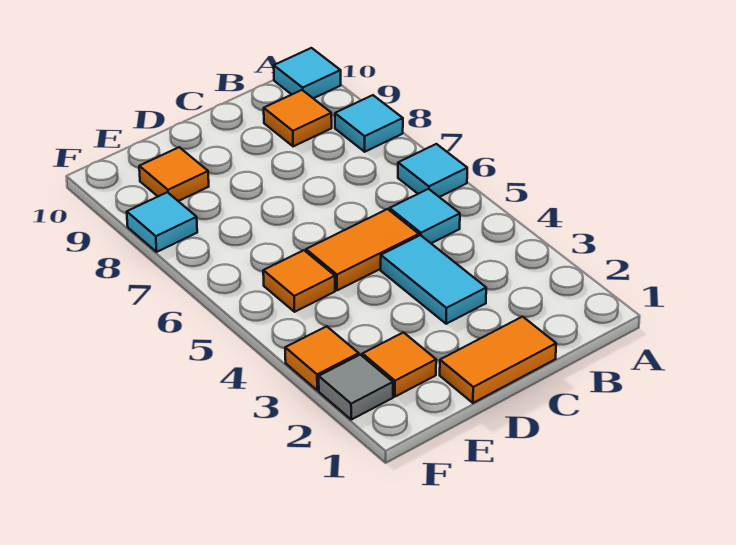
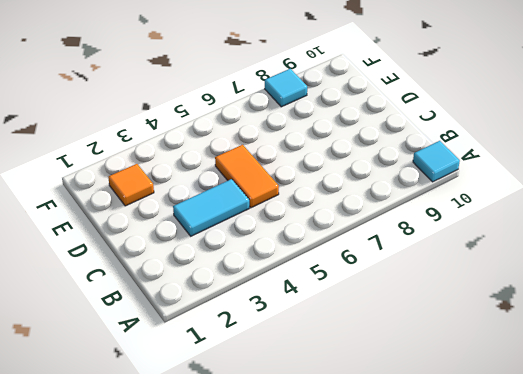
none -> cyan tile A6 level 1
none -> cyan tile A8 level 1
none -> cyan tile B5 level 1

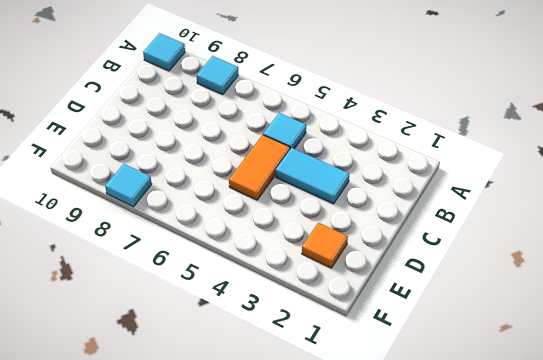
none -> cyan tile A6 level 1
none -> orange tile B9 level 1
none -> orange tile C1:D1 level 1

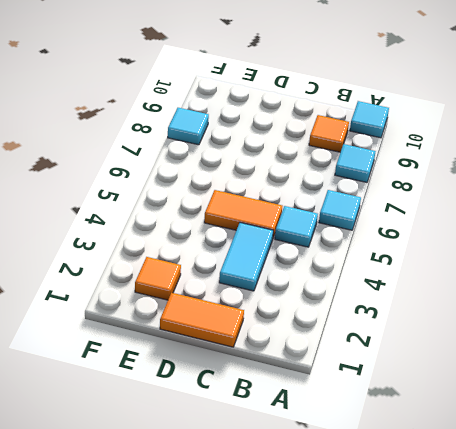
none -> orange tile E5 level 1
none -> orange tile E9 level 1
none -> grey tile F2 level 1

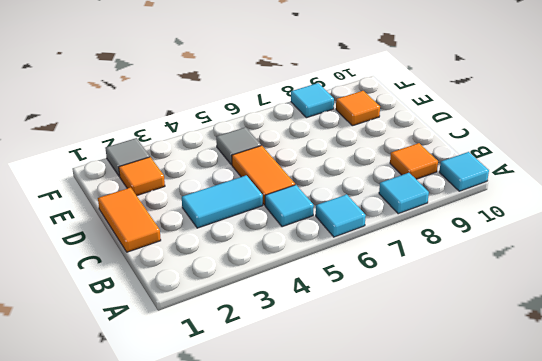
grey tile E5 level 1 -> orange tile E5 level 1
none -> orange tile F3 level 1

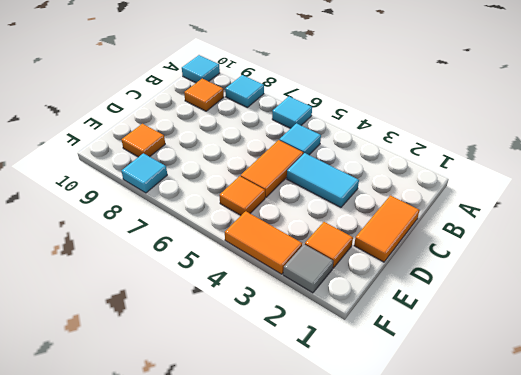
orange tile F3:F4 level 1 -> orange tile F3 level 1

